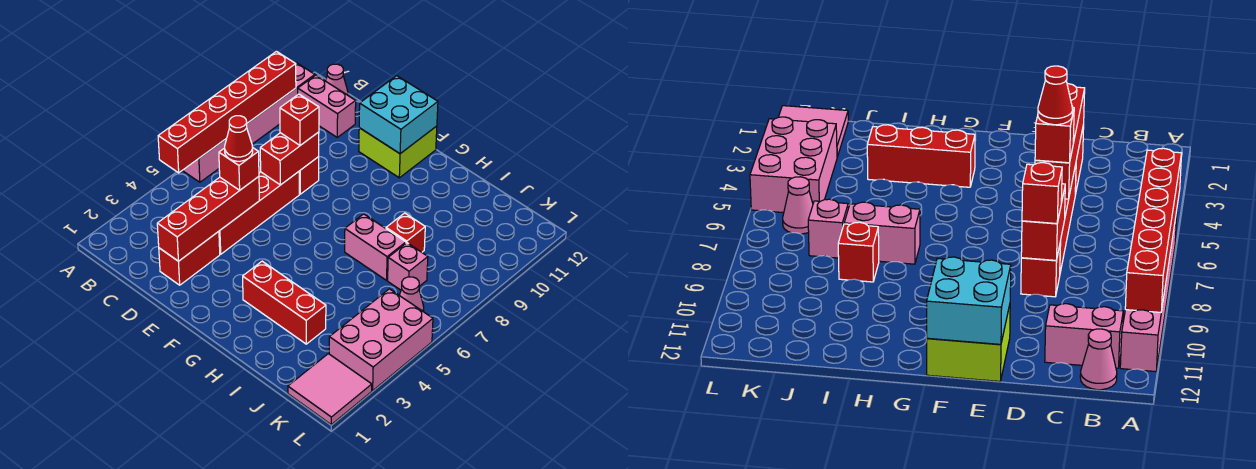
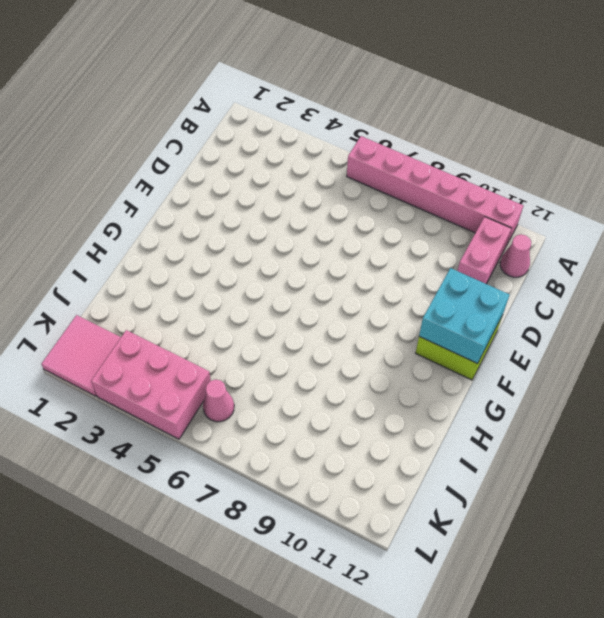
none -> red brick D2:D3 level 1
none -> red brick D4:D7 level 1
none -> red brick D8 level 1

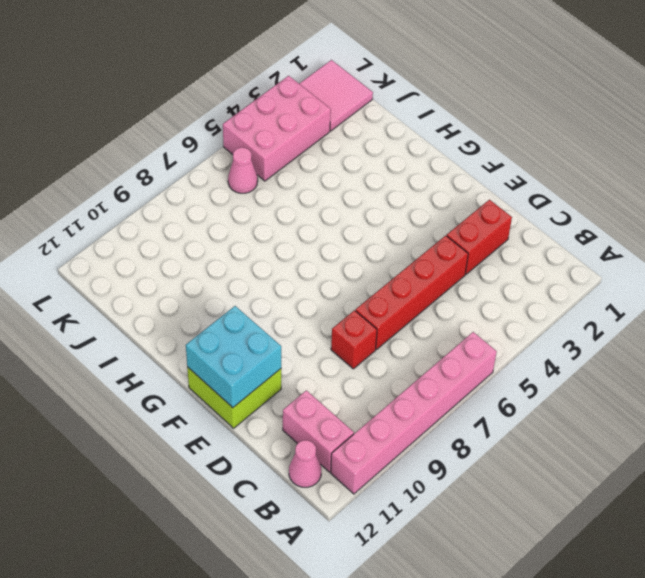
none -> red brick G3:I3 level 1
none -> pink brick H7:I7 level 1
none -> red brick I8 level 1

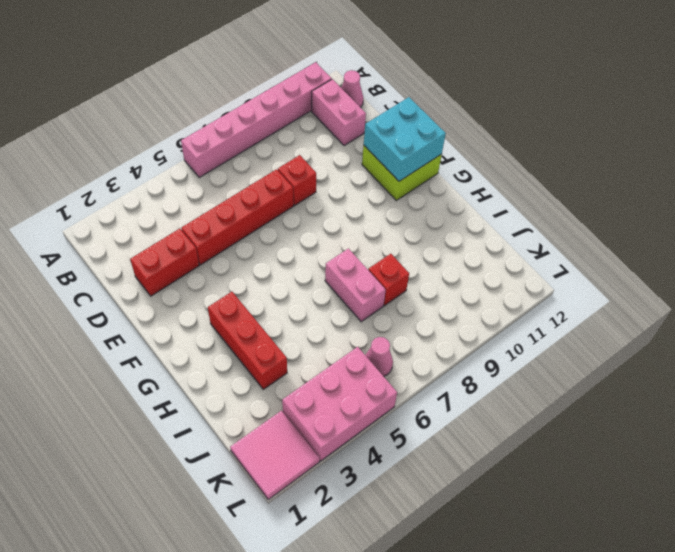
none -> pink brick J7 level 1
none -> red brick A5:A10 level 2
none -> red brick D2:D5 level 2

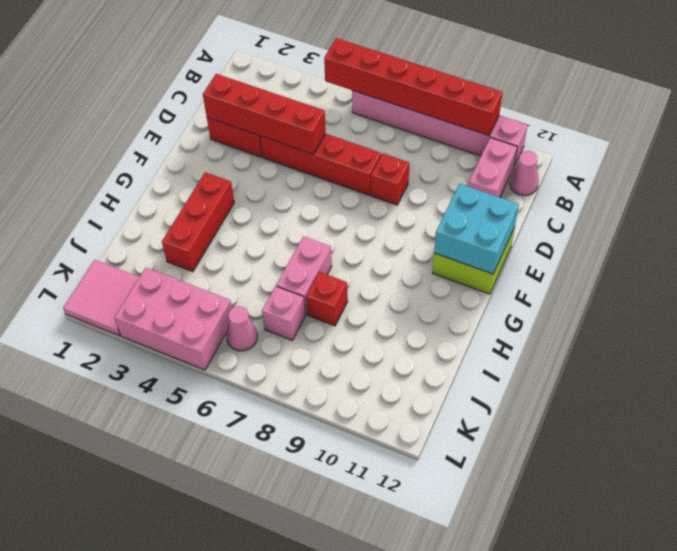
none -> red brick D7:D8 level 2
none -> red brick D5 level 3
none -> red brick D8 level 3

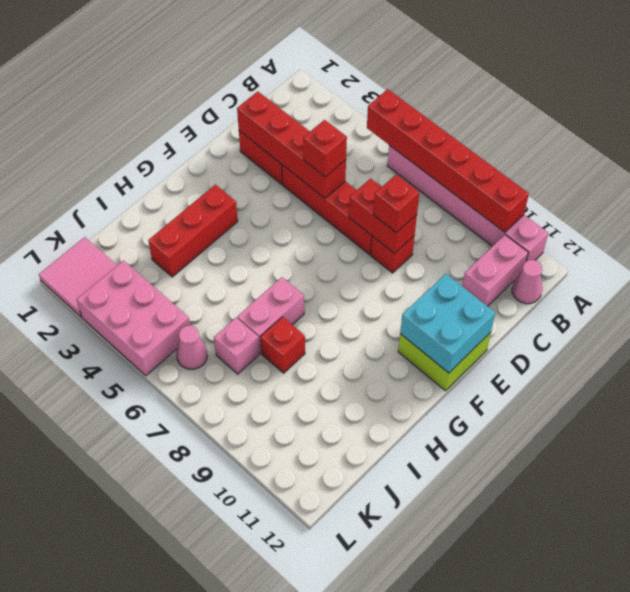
none -> red cone D5 level 4

